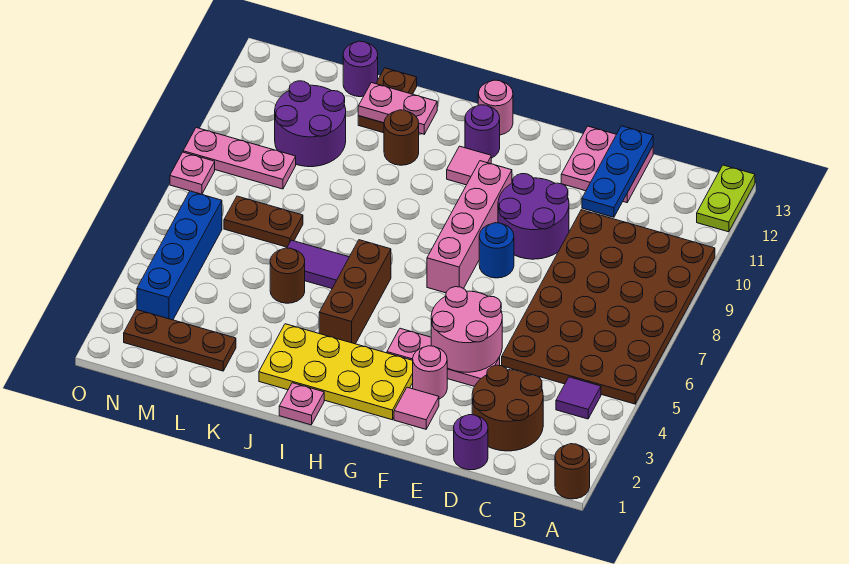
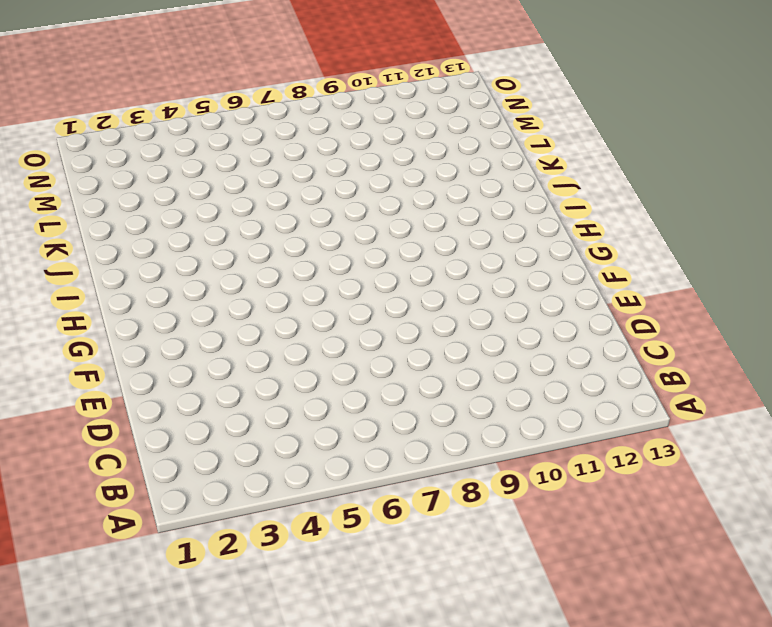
none -> brown round brick A1 level 1
none -> brown plate A5:D10 level 1
none -> lime plate A12:A13 level 1
none -> purple tile B4 level 1

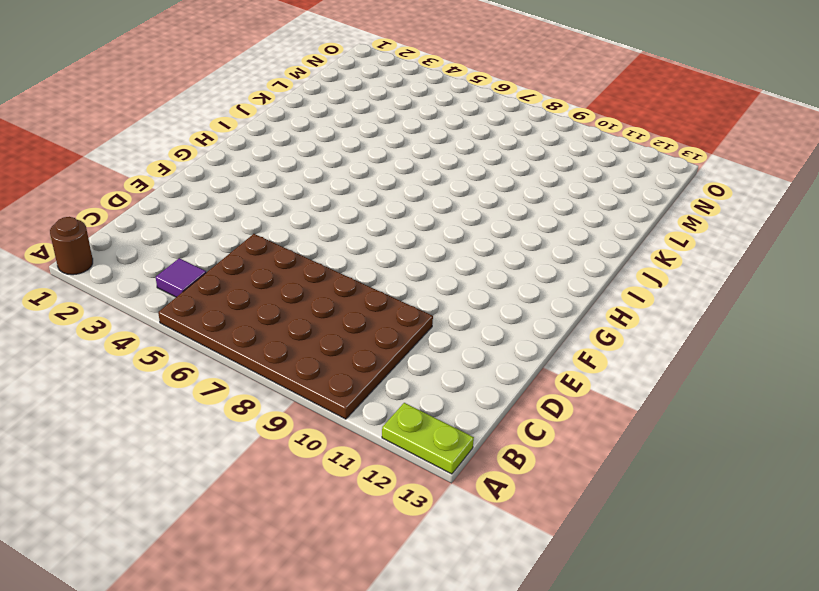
none -> brown round brick C2:D3 level 1
none -> purple round brick D1 level 1
none -> pink plate D12:E13 level 1
none -> pink plate E4:G4 level 1

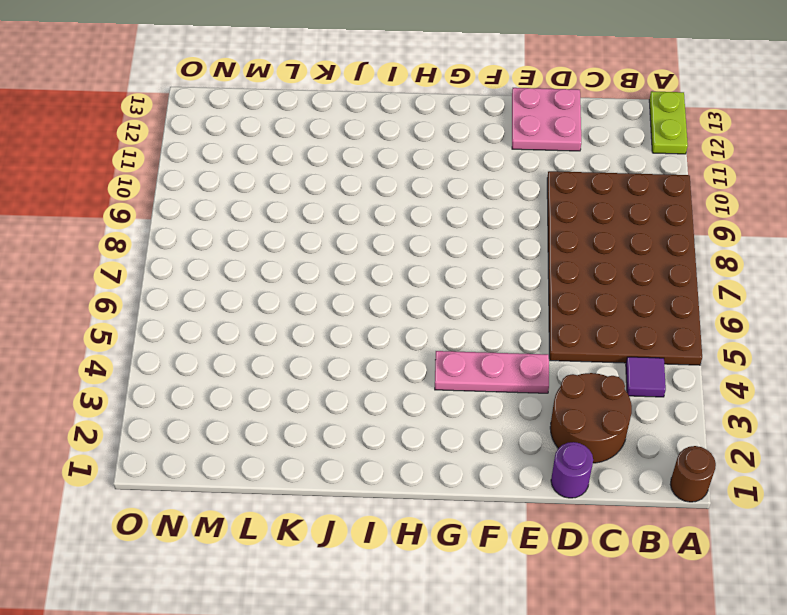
none -> purple round brick E9:F10 level 1
none -> pink tile F2 level 1
none -> pink round brick F3 level 1
none -> blue round brick F8 level 1

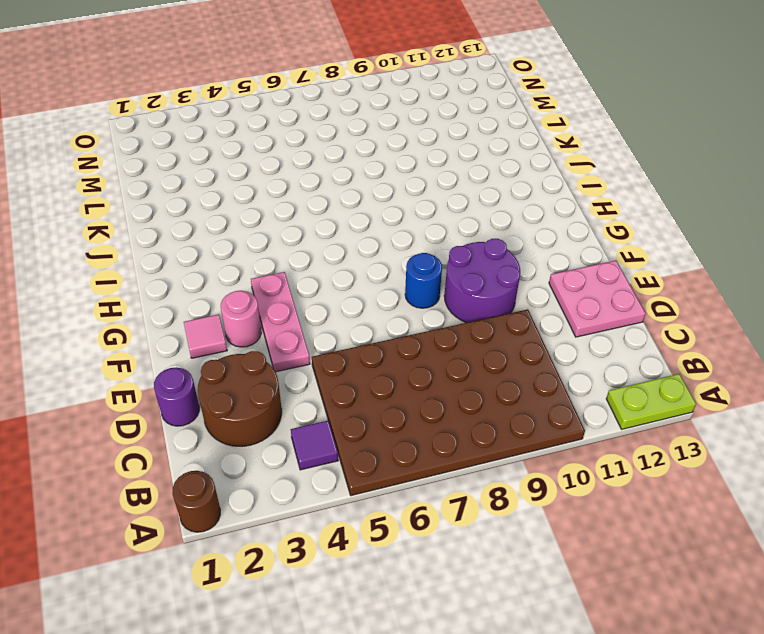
none -> yellow plate G2:J3 level 1
none -> pink brick G7:G10 level 1
none -> pink tile H11 level 1
none -> purple round brick H12 level 1

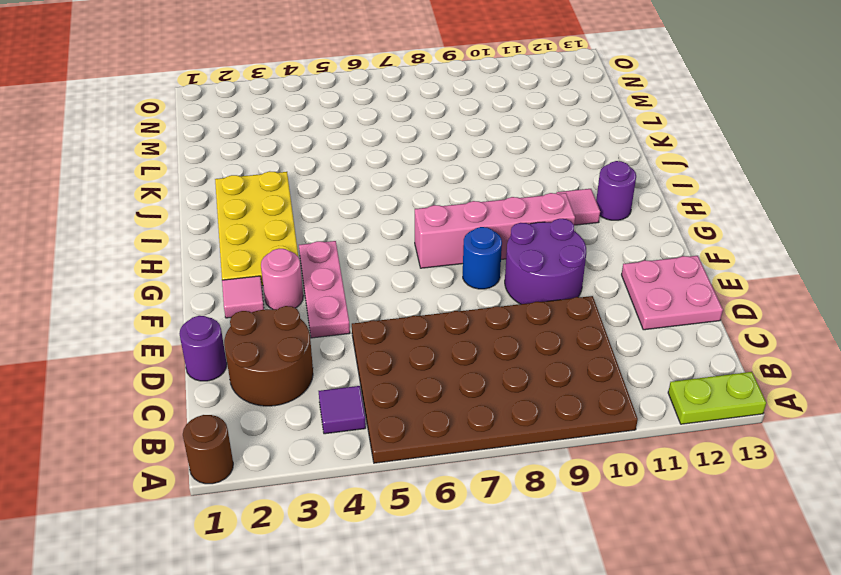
none -> pink round brick H13 level 1
none -> pink plate I1 level 1
none -> brown brick I4:I6 level 1
none -> purple tile J6:K6 level 1

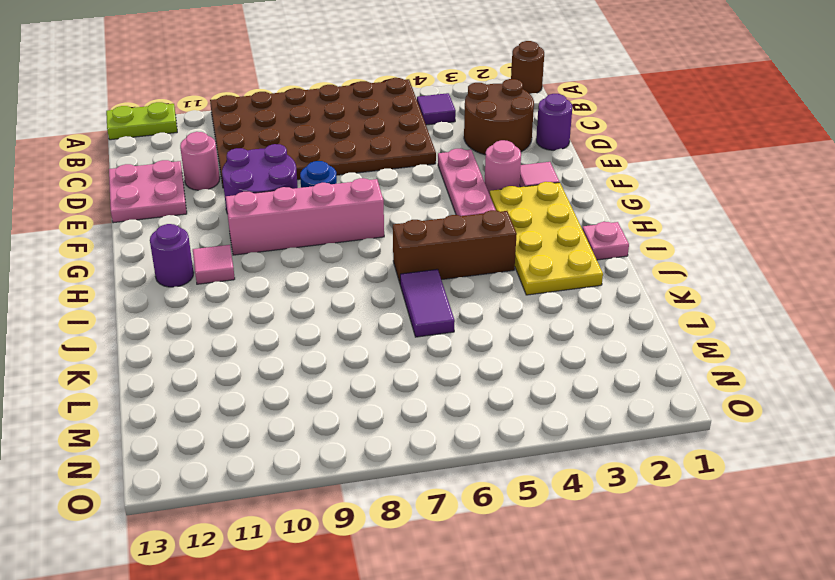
pink round brick D11 level 1 -> pink round brick H13 level 1
none -> brown round brick J11 level 1
none -> brown round brick K5 level 1
none -> brown plate K12:K13 level 1
none -> brown plate L2:N2 level 1

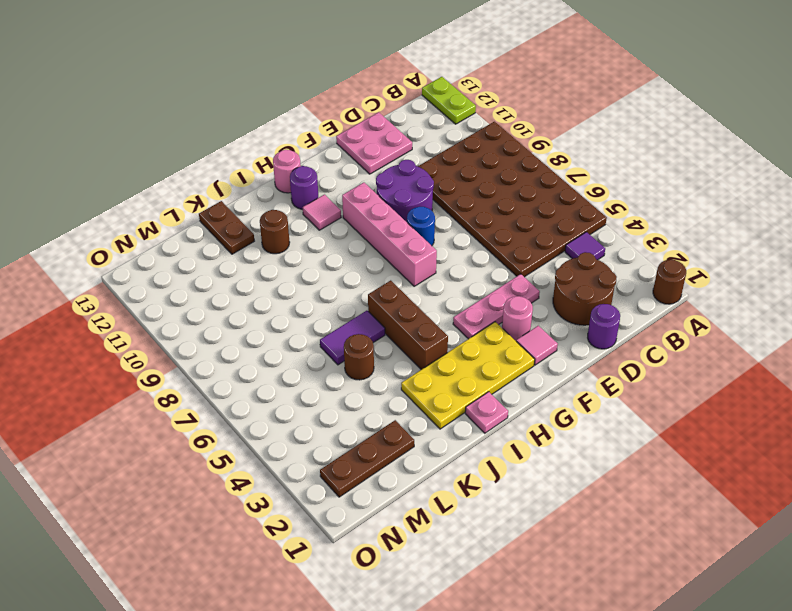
none -> brown plate L7:M7 level 1
none -> purple round brick L10:M11 level 1
none -> purple round brick L13 level 1
none -> pink plate M9:O9 level 1

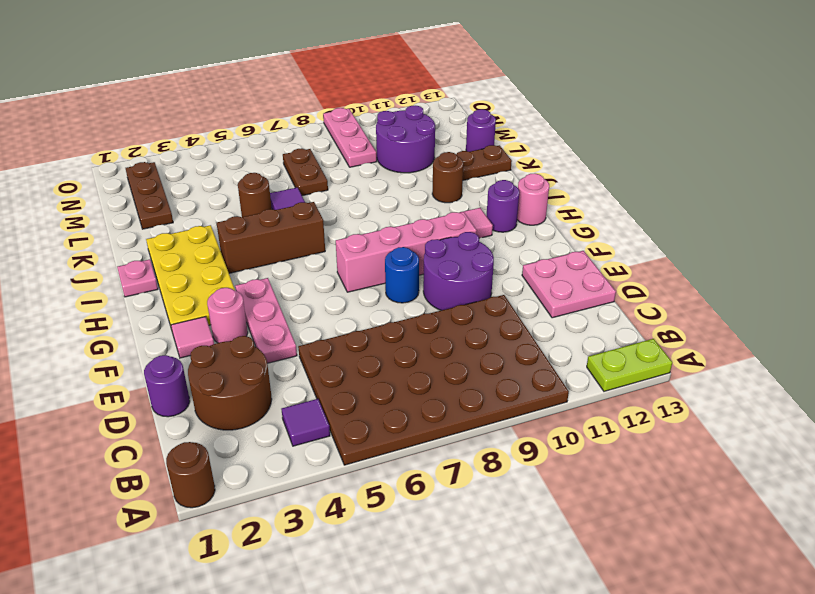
none -> blue brick N3:N6 level 1
none -> pink plate O8 level 1
none -> blue plate D11:D13 level 2
none -> pink round brick E4:F5 level 2

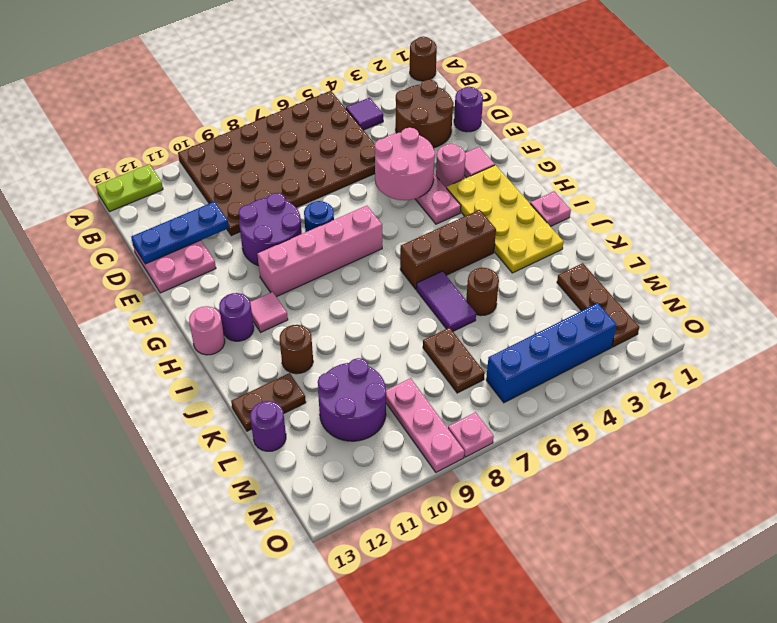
none -> pink plate J12:K12 level 2

